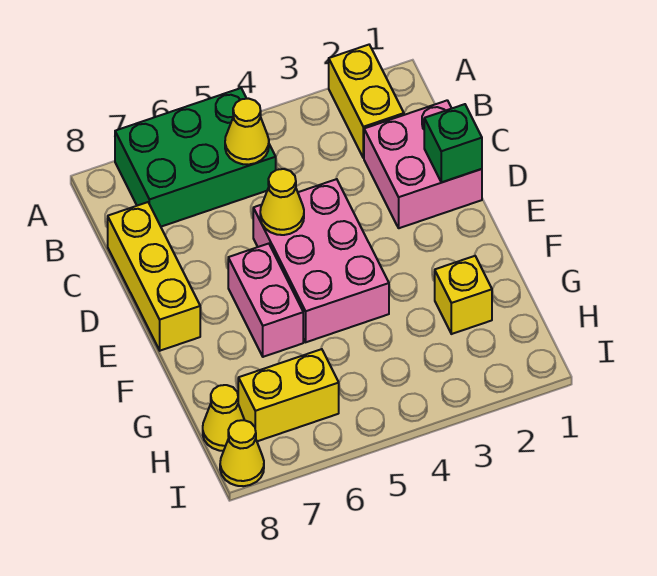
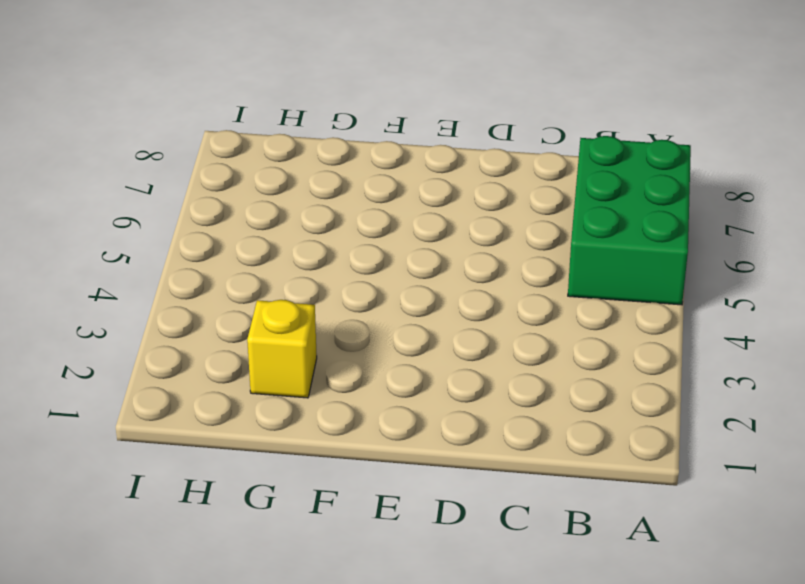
none -> yellow brick A2:B2 level 1
none -> pink brick C1:D2 level 1
none -> yellow brick C8:E8 level 1

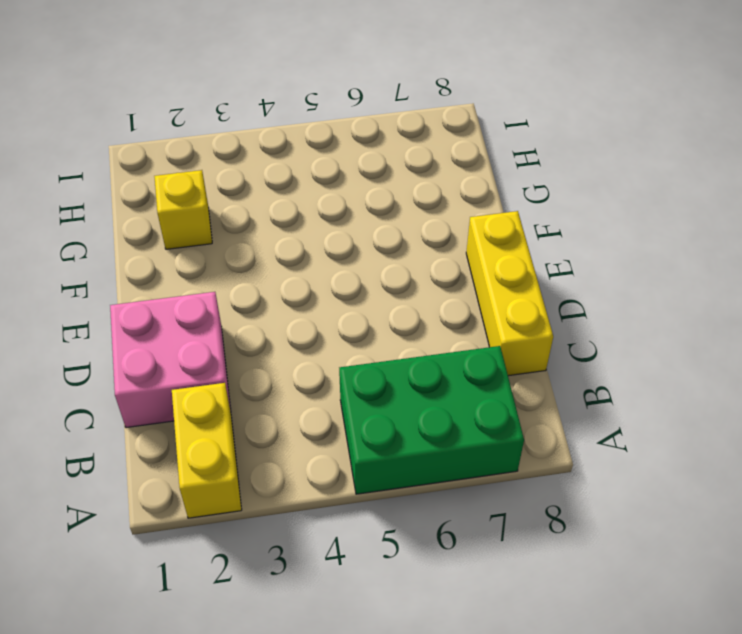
none -> pink brick D4:F5 level 1
none -> pink brick E6:F6 level 1
none -> yellow brick H6:H7 level 1

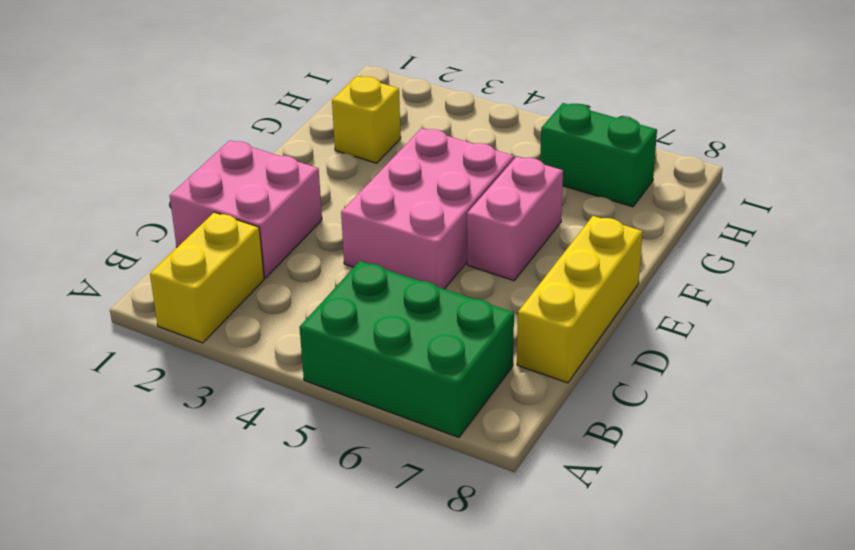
green brick H6:H7 level 1 -> yellow brick H6:H7 level 1
none -> yellow cone H8 level 1
none -> yellow cone I8 level 1
none -> yellow cone B5 level 2

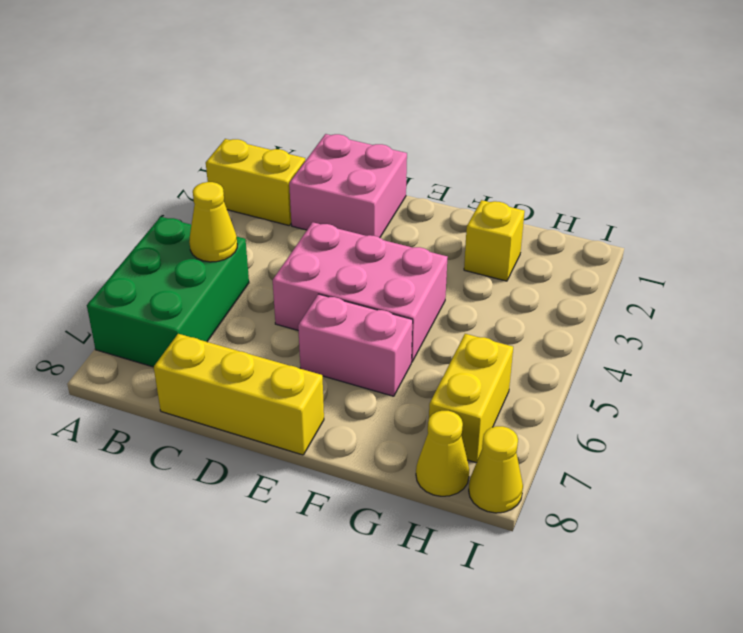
none -> green brick D1 level 2
none -> yellow cone D5 level 2

